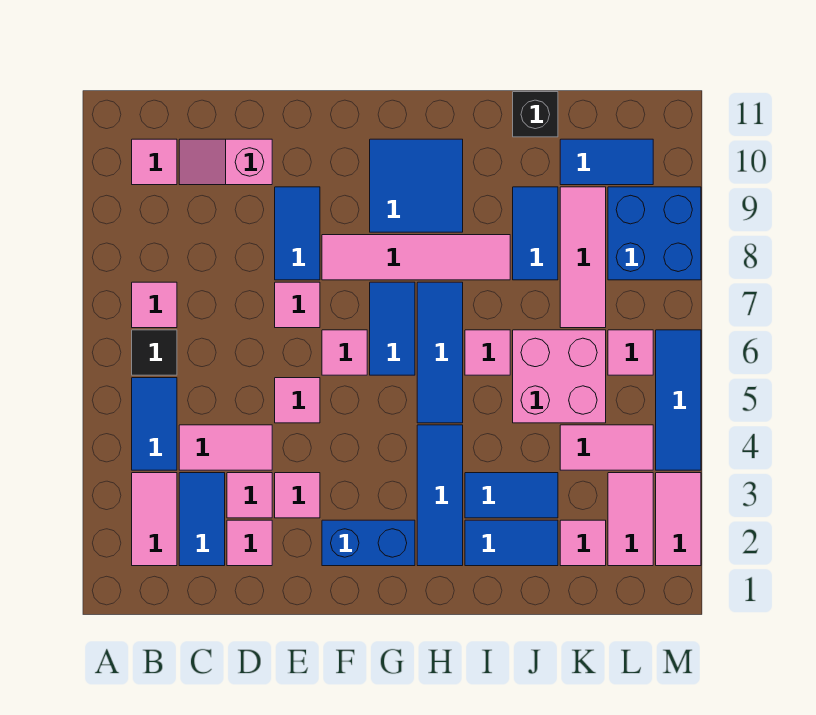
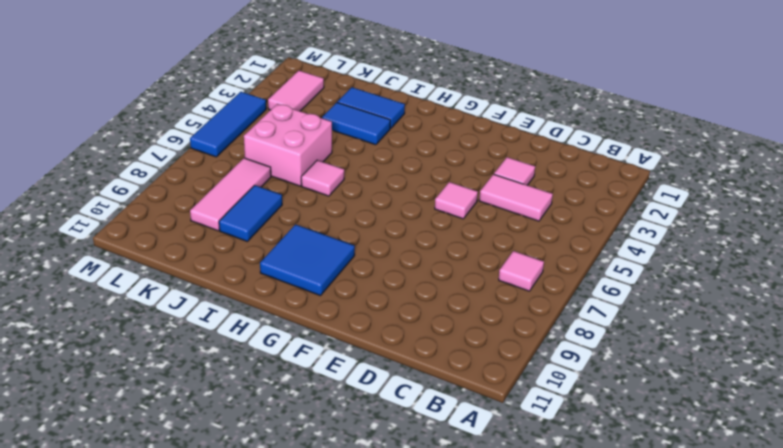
none -> pink tile B2:B3 level 1
none -> blue tile B4:B5 level 1
none -> black tile B6 level 1
none -> pink tile B10 level 1

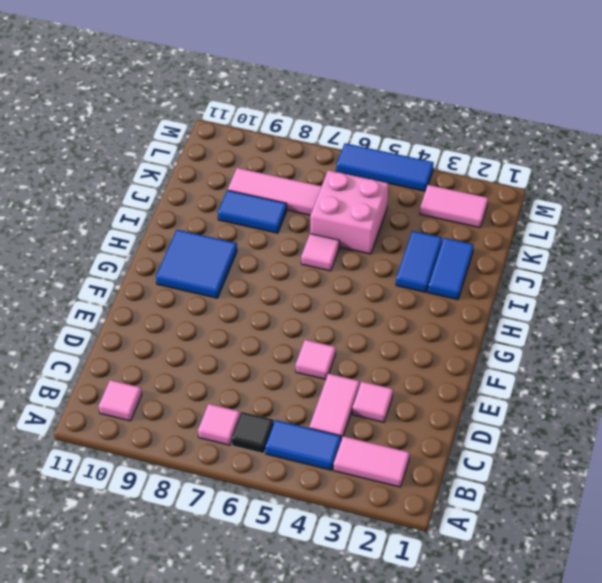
none -> blue tile C2:C3 level 1
none -> pink slope C10:D10 level 1 top D
none -> pink tile D2 level 1
none -> pink tile E3 level 1

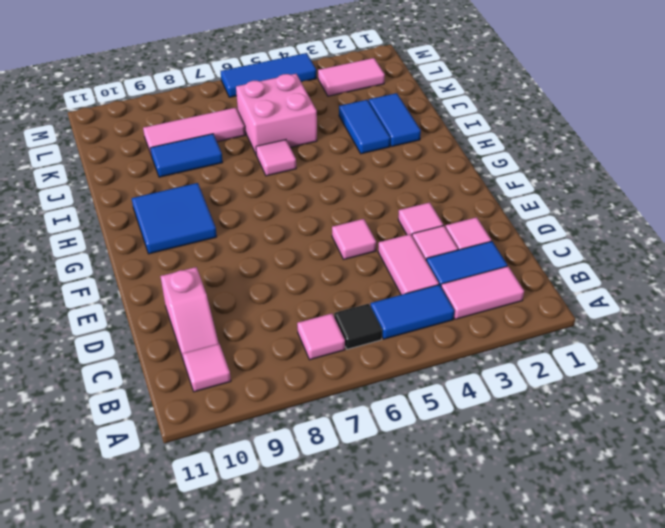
none -> pink tile E7 level 1
none -> blue tile E8:E9 level 1
none -> blue brick F2:G2 level 1
none -> pink tile F6 level 1

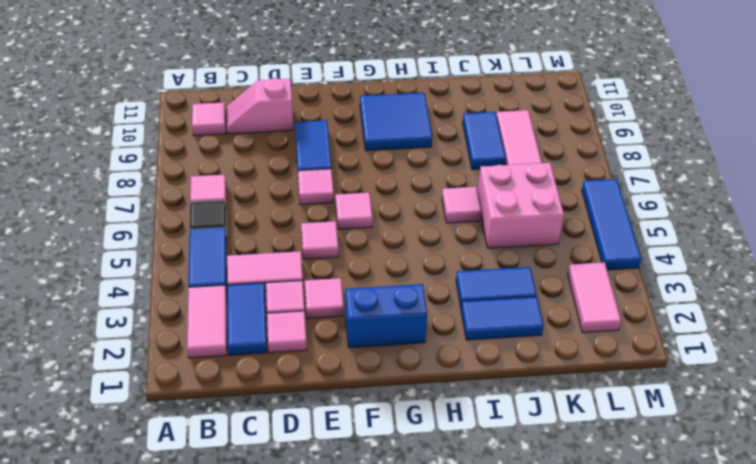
none -> pink tile F8:I8 level 1
none -> blue tile G6:G7 level 1
none -> blue tile H2:H4 level 1
none -> blue tile H5:H7 level 1

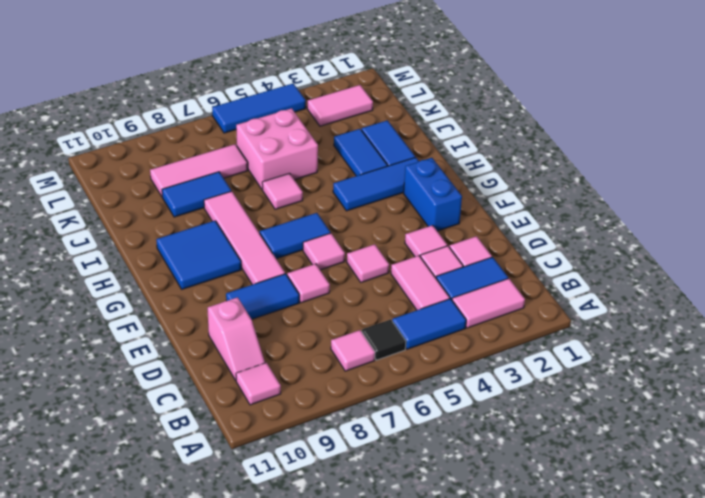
none -> blue tile H5:H7 level 1
none -> black brick J11 level 1
none -> pink tile K2 level 1
none -> pink tile K4:L4 level 1

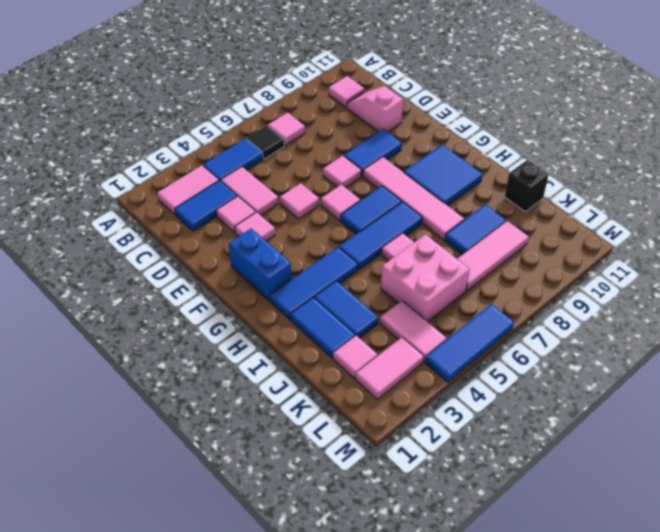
none -> pink tile D2 level 1
none -> blue tile K10:L10 level 1
none -> pink tile L6 level 1
none -> blue brick L8:M9 level 1

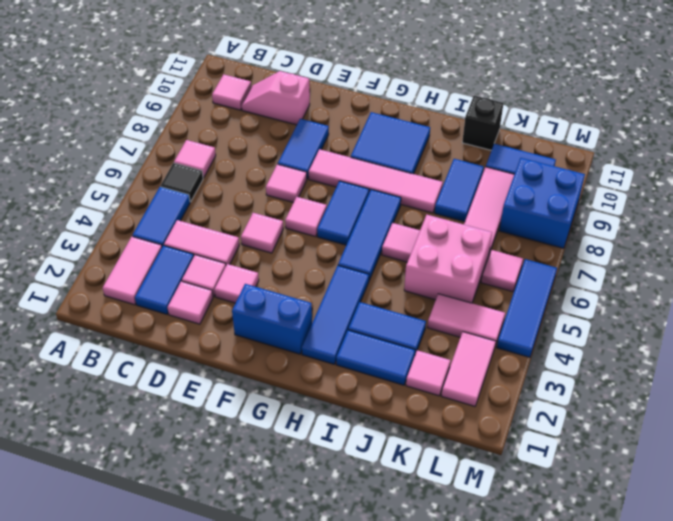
none -> pink tile M2:M3 level 1

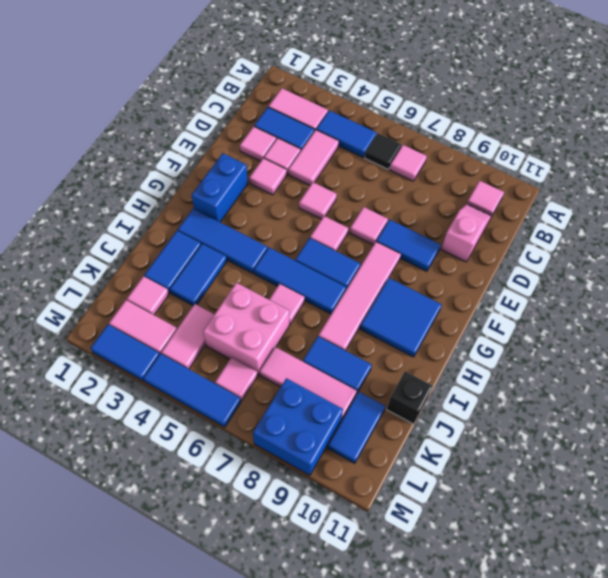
blue tile M2:M3 level 1 -> pink tile M2:M3 level 1

